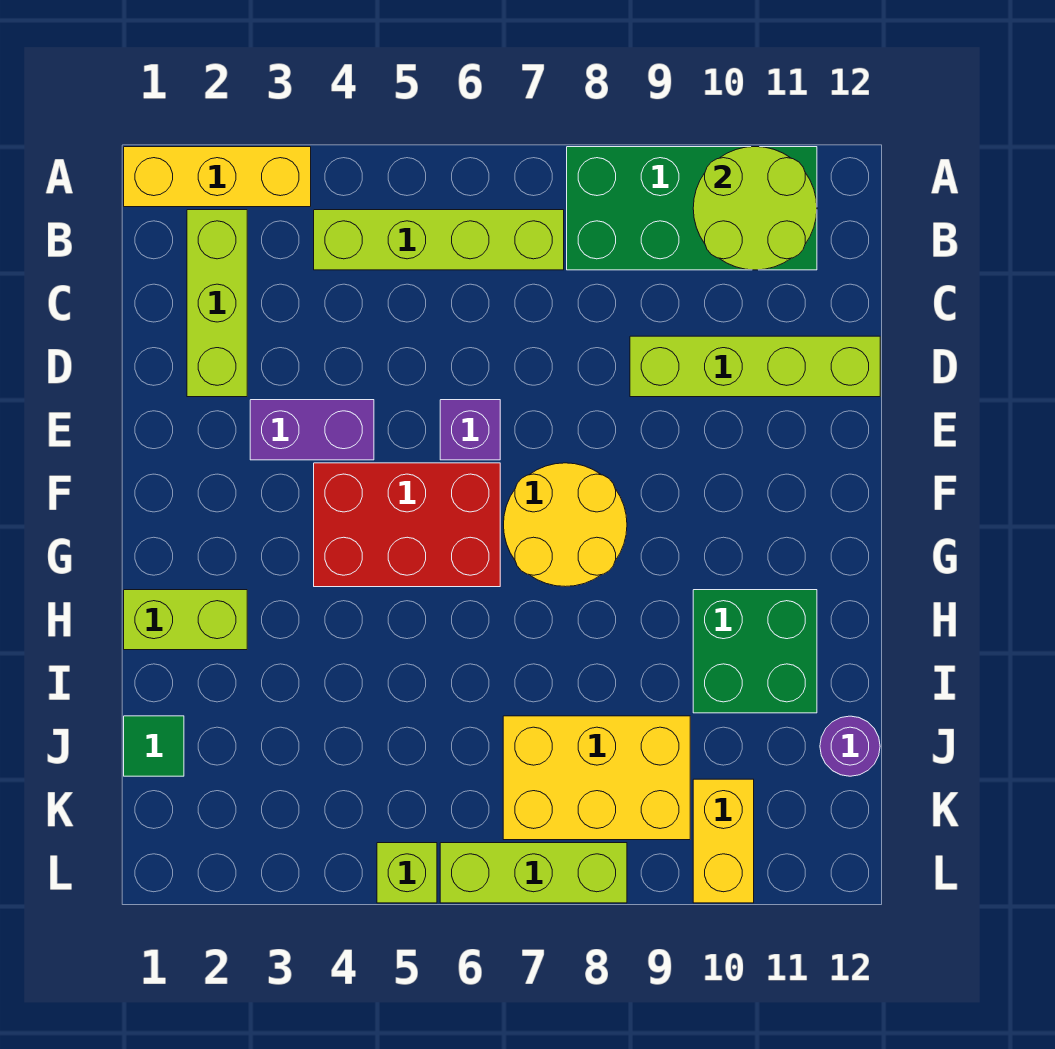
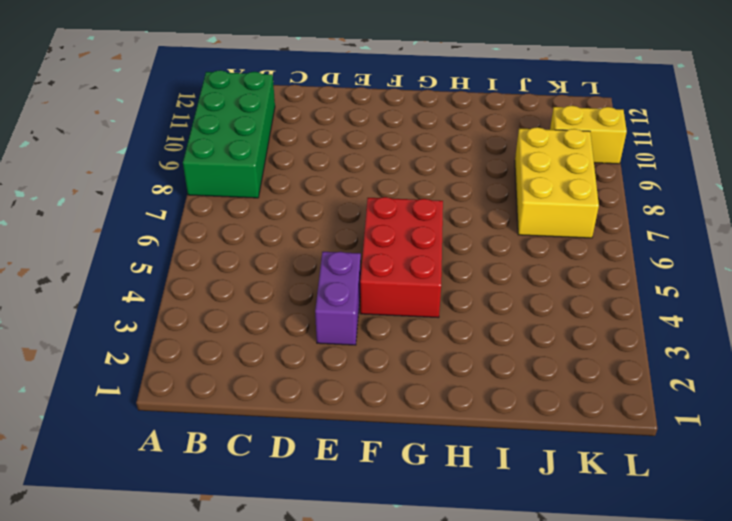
none -> yellow brick A1:A3 level 1
none -> lime brick B2:D2 level 1
none -> lime brick B4:B7 level 1

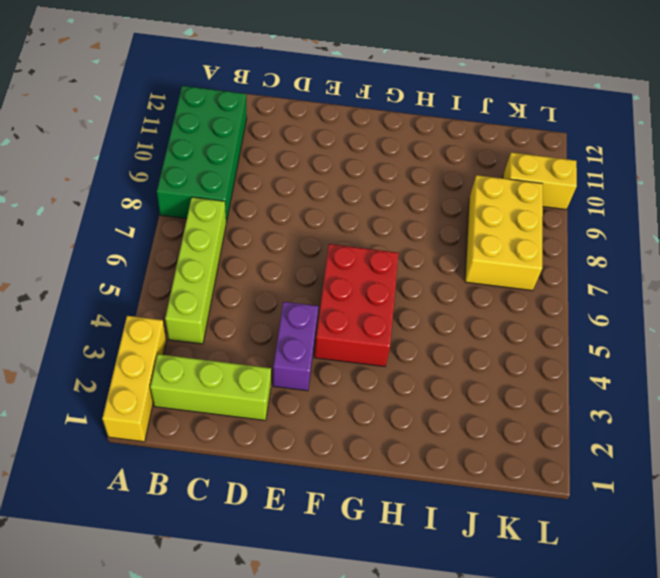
none -> lime brick D9:D12 level 1
none -> purple brick E6 level 1
none -> yellow round brick F7:G8 level 1

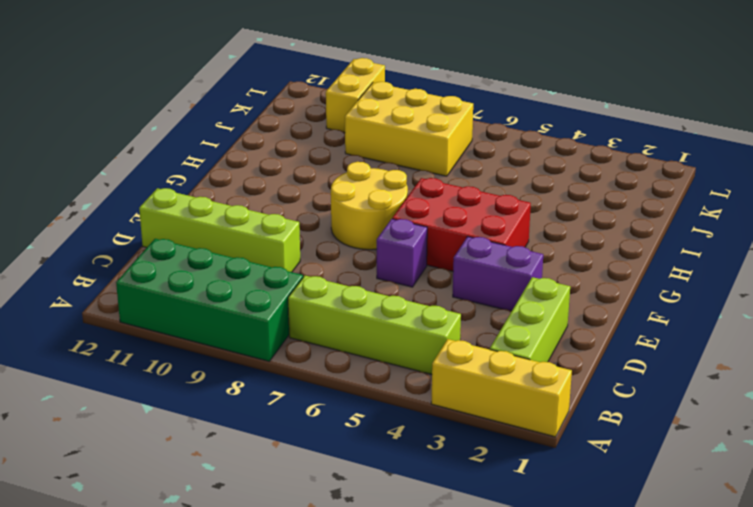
none -> lime brick H1:H2 level 1
none -> green brick H10:I11 level 1
none -> green tile J1 level 1

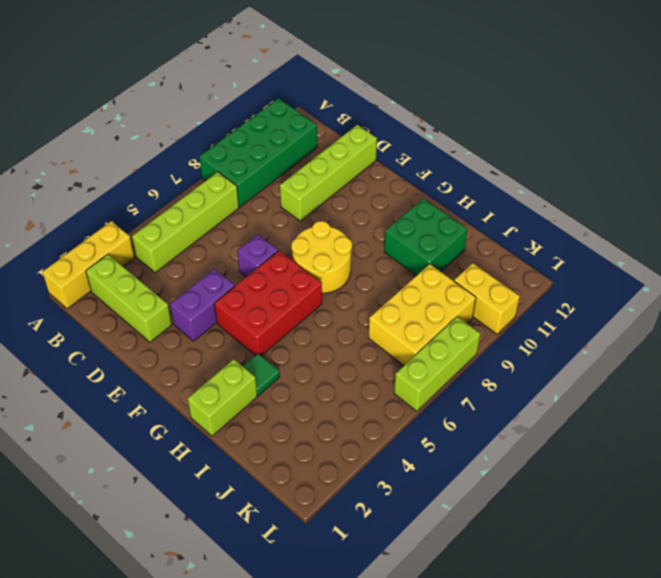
green tile H3 level 1 -> green tile J1 level 1
none -> purple round brick J12 level 1
none -> lime brick L5 level 1
none -> lime round brick A10:B11 level 2

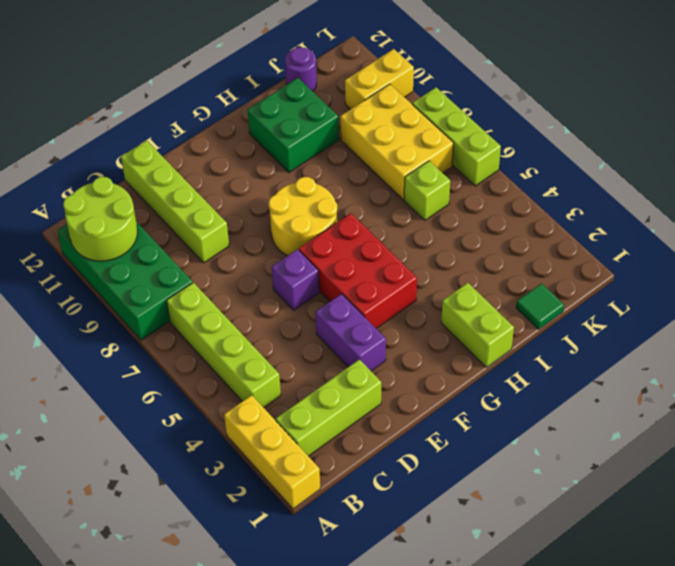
lime brick J6 level 1 -> lime brick L5 level 1

